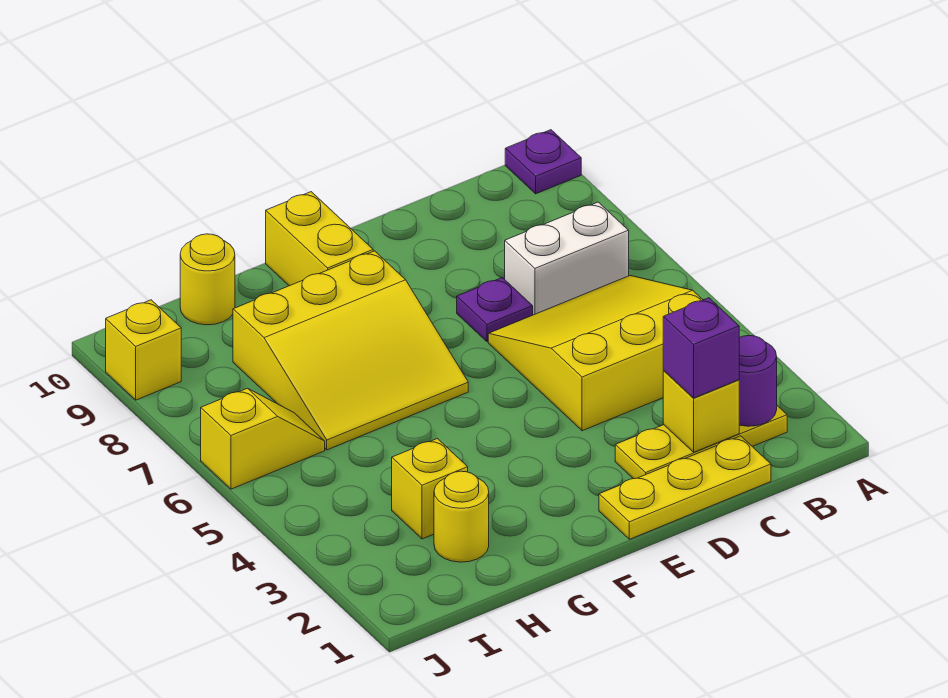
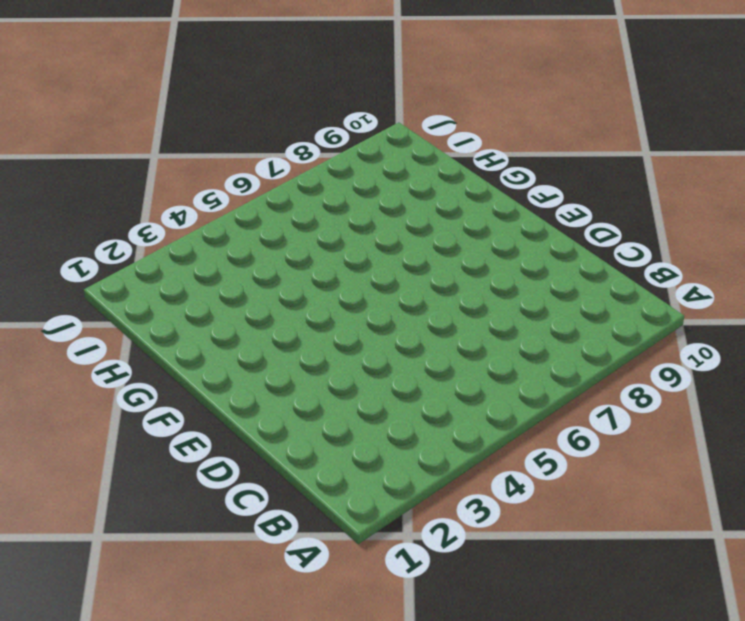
none -> purple plate A10 level 1
none -> yellow plate B2:D2 level 1
none -> yellow slope B4:D6 level 1 top 4

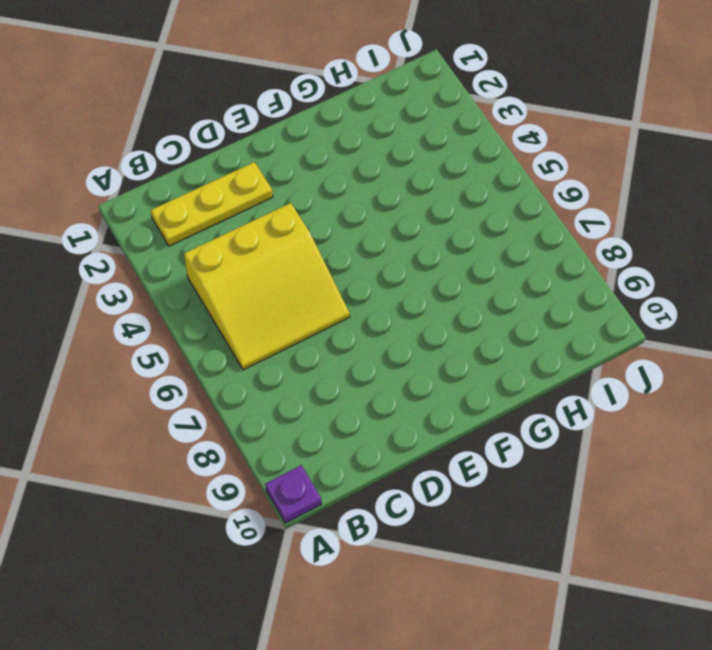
none -> white brick B7:C7 level 1
none -> yellow plate C1:E1 level 1
none -> purple plate D7 level 1

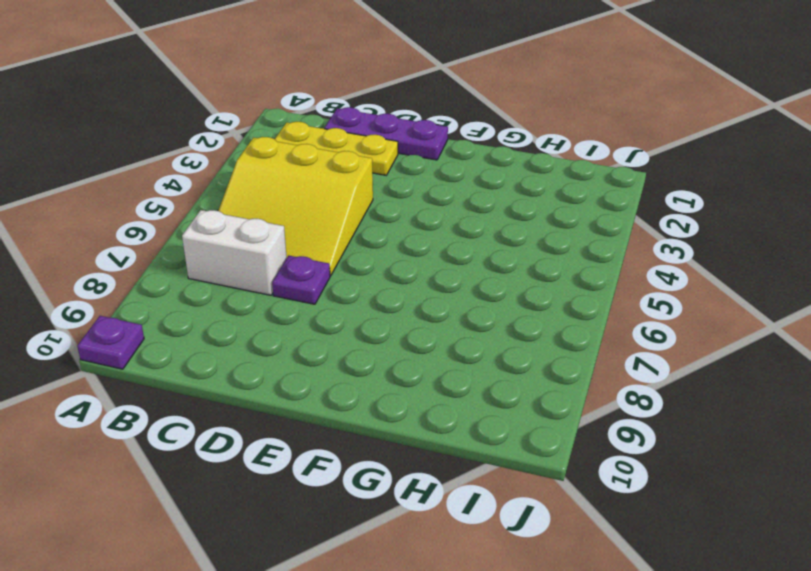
purple plate C1:E1 level 1 -> yellow plate C1:E1 level 1
none -> yellow slope F6:H8 level 1 top 8
none -> yellow brick F9:F10 level 1
none -> yellow round brick H2 level 1

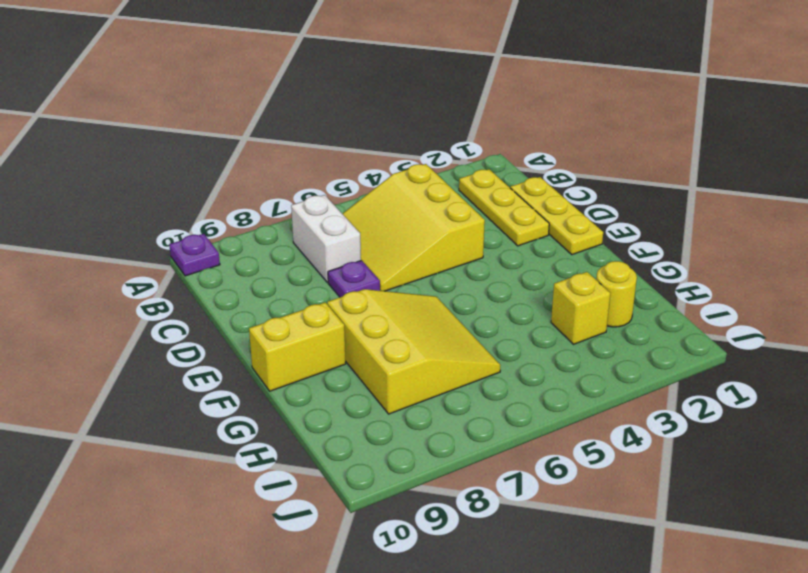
none -> yellow round brick H10 level 1
none -> yellow slope I6:J6 level 1 top J
none -> yellow brick J9 level 1

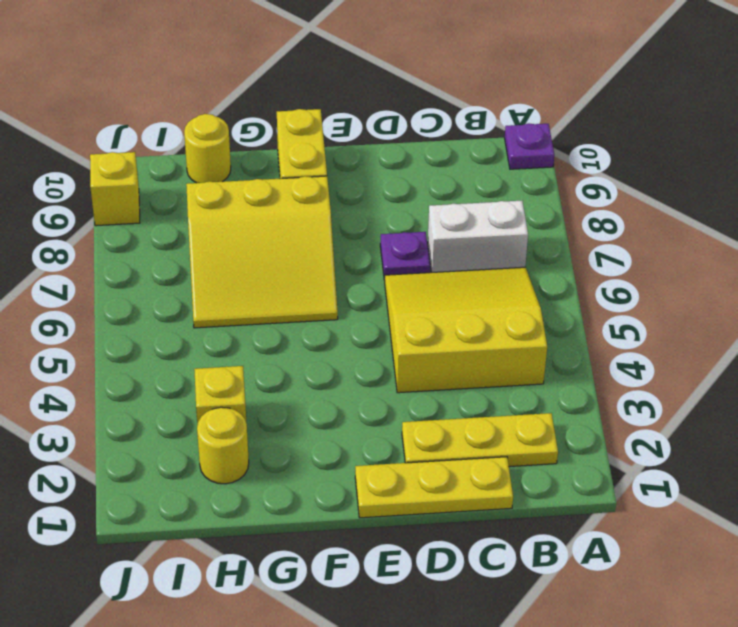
none -> yellow slope I6:J6 level 1 top J
none -> purple round brick B2 level 2
none -> yellow brick C2 level 2

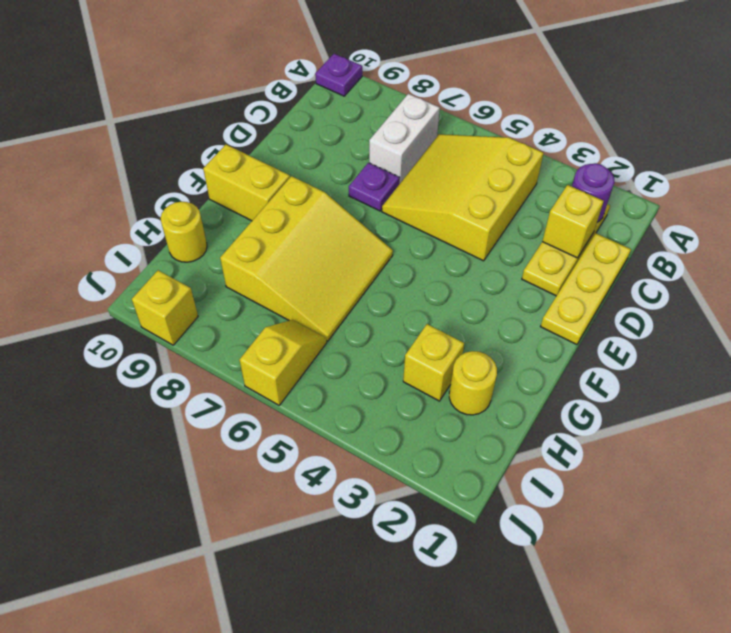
none -> purple brick C2 level 3

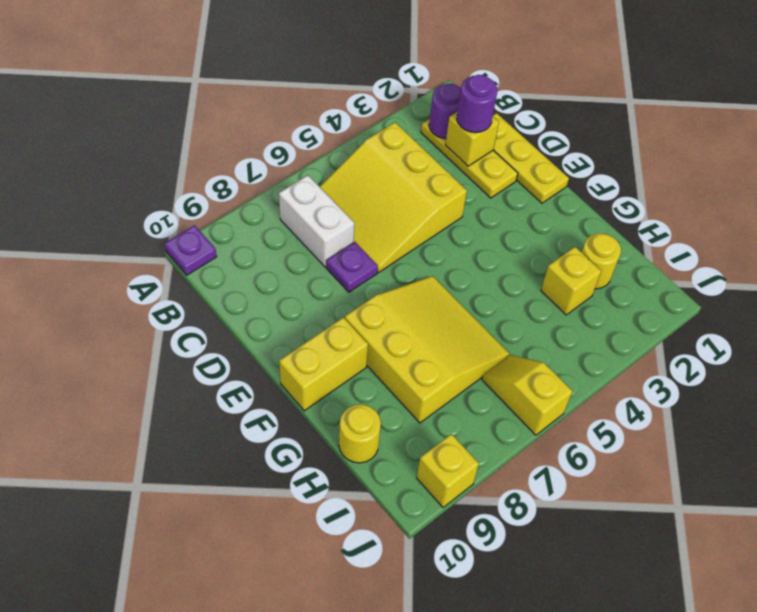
purple round brick C2 level 3 -> purple brick C2 level 3

